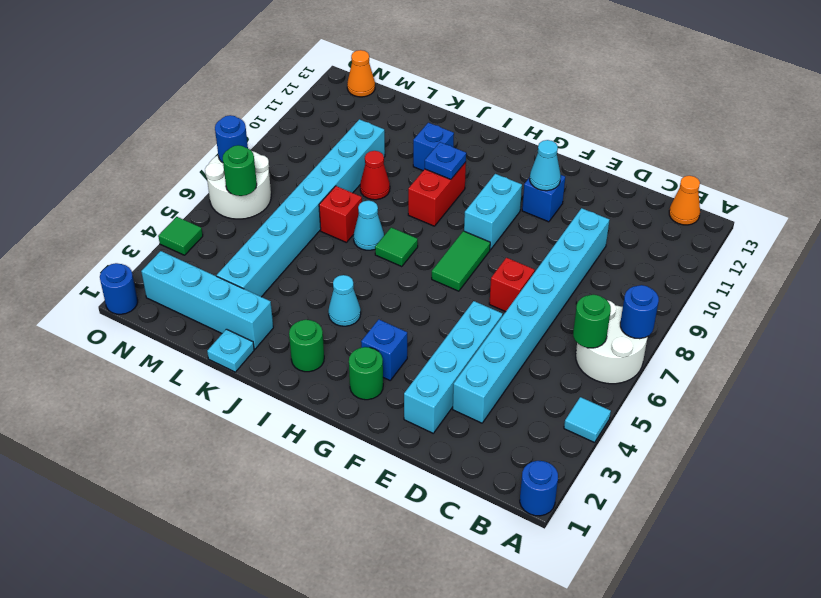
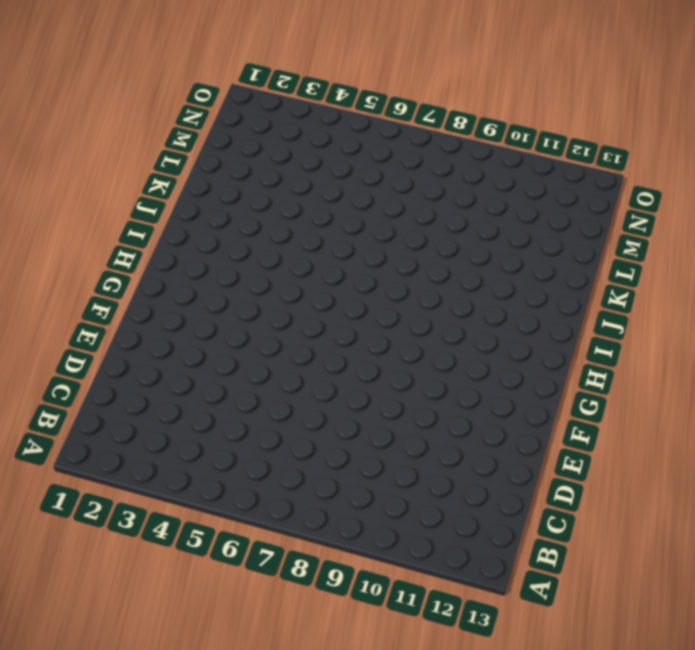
none -> blue round brick A1 level 1
none -> cyan tile A4 level 1
none -> white round brick A6:B7 level 1
none -> orange cone B13 level 1

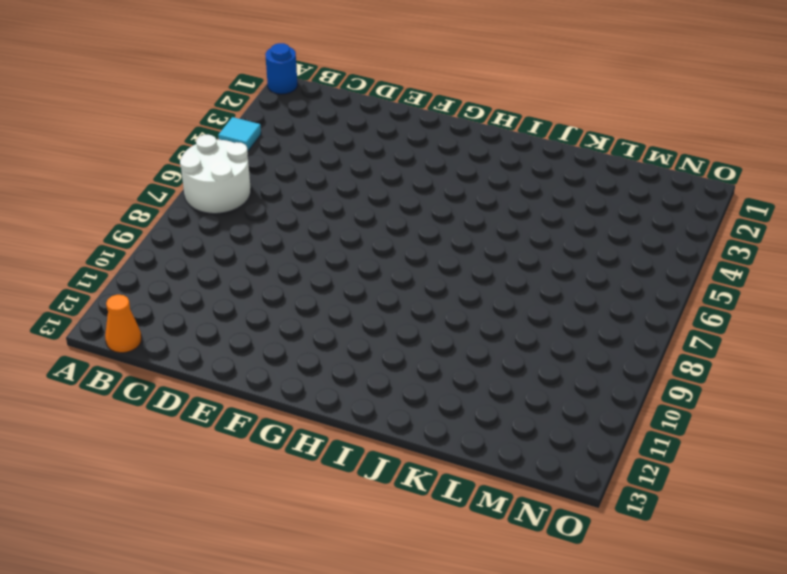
none -> cyan brick D3:D10 level 1
none -> cyan brick E2:E5 level 1
none -> red brick E7 level 1
none -> blue brick F11 level 1

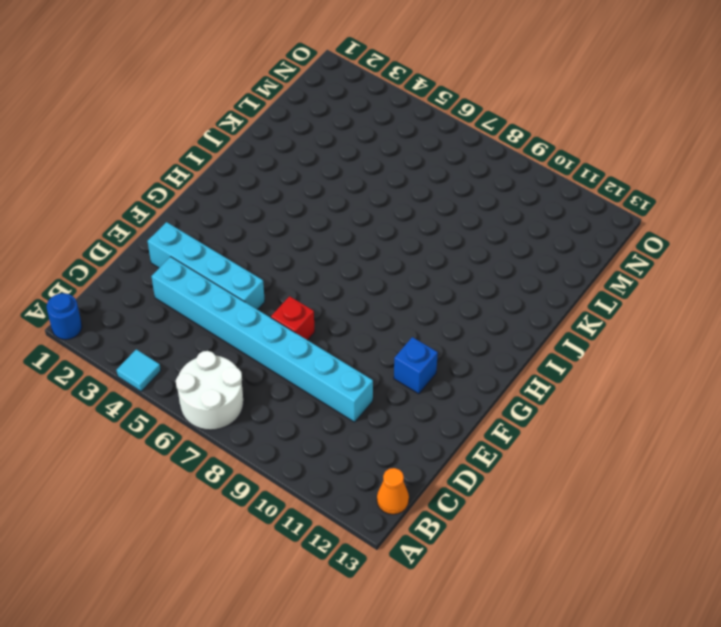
none -> green round brick G2 level 1
none -> blue brick G3 level 1
none -> green tile G7:G8 level 1
none -> cyan brick G9:G10 level 1

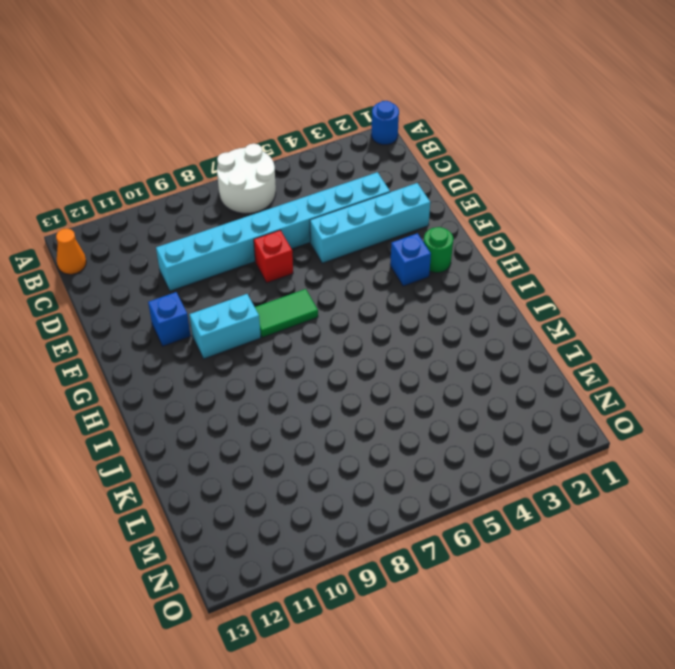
none -> cyan tile A4 level 1
none -> green round brick I2 level 1
none -> cyan cone I4 level 1
none -> green tile I7 level 1

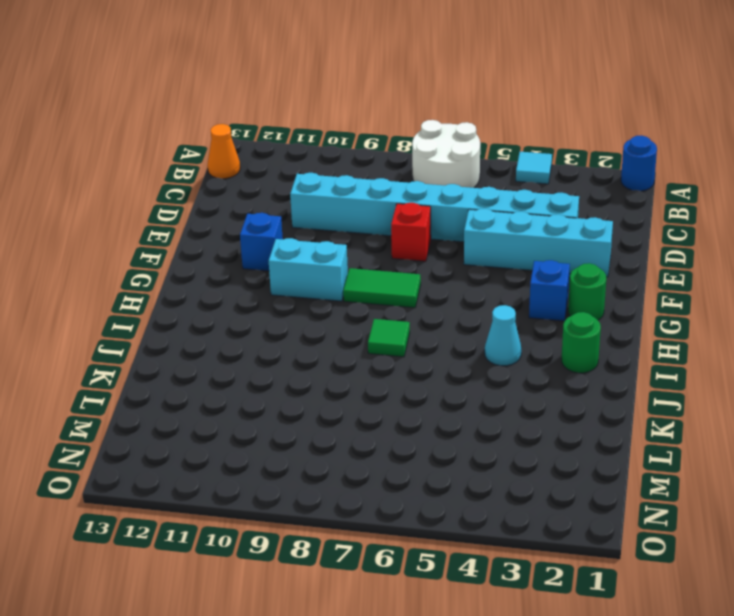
none -> red brick I9:I10 level 1
none -> cyan cone J7 level 1
none -> blue brick J11 level 1
none -> cyan plate K1 level 1

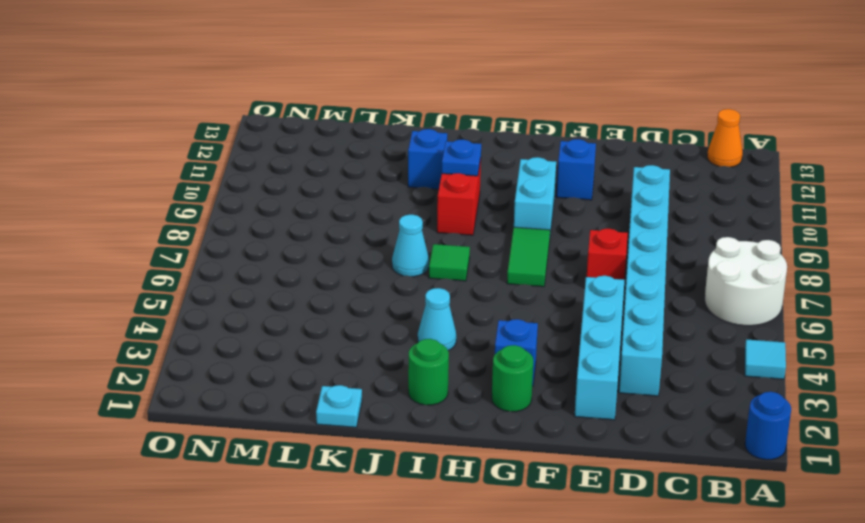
none -> cyan brick K2:N2 level 1
none -> red brick K7 level 1
none -> red cone K9 level 1
none -> cyan brick L3:L10 level 1

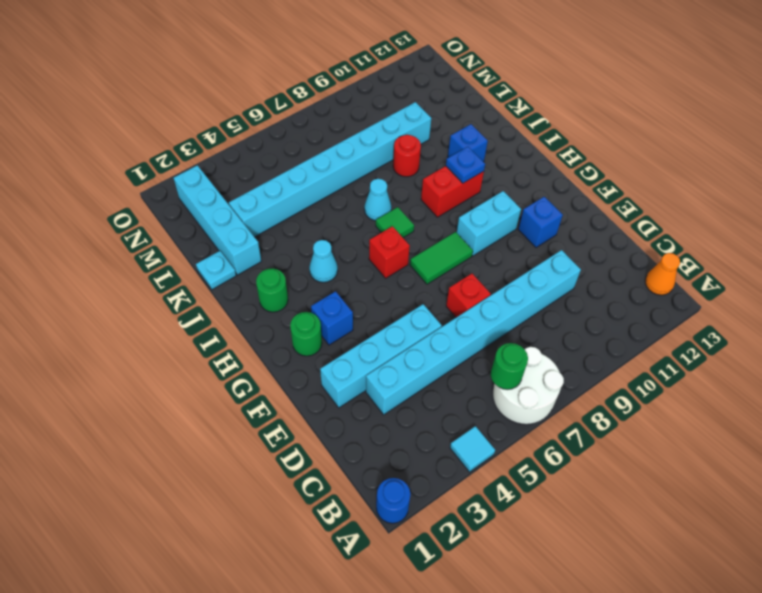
red brick H6 level 1 -> red brick K7 level 1
red round brick K9 level 1 -> red cone K9 level 1
none -> white round brick N6:O7 level 1
none -> orange cone N13 level 1
none -> blue round brick O1 level 1
none -> green tile O4 level 1

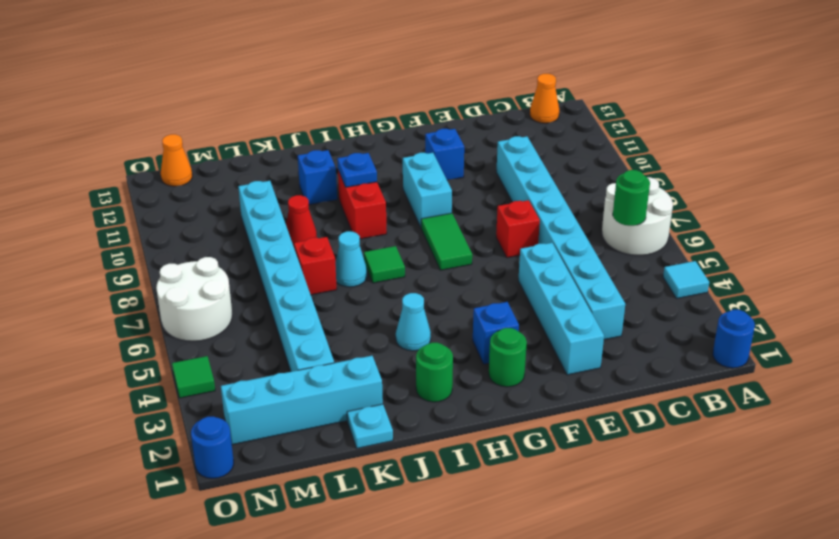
none -> blue round brick A7 level 2
none -> cyan cone F11 level 2
none -> green round brick N6 level 2
none -> blue round brick O7 level 2

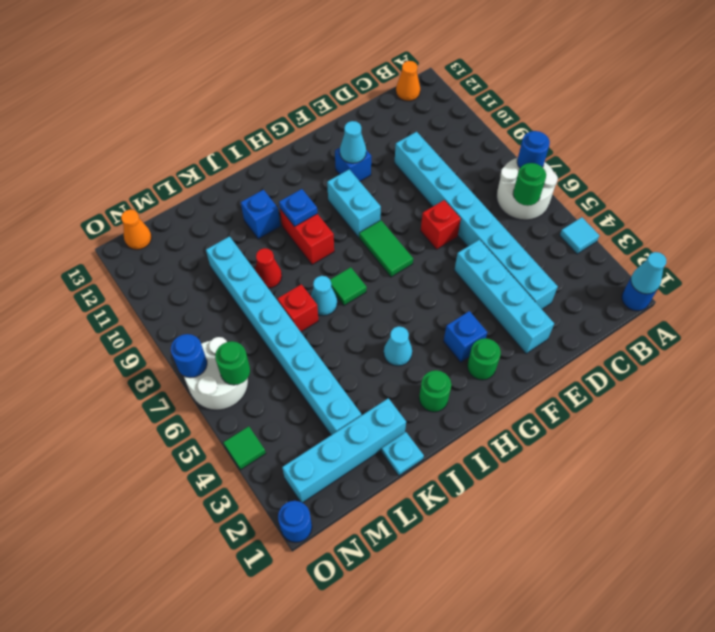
cyan cone A1 level 2 -> none

